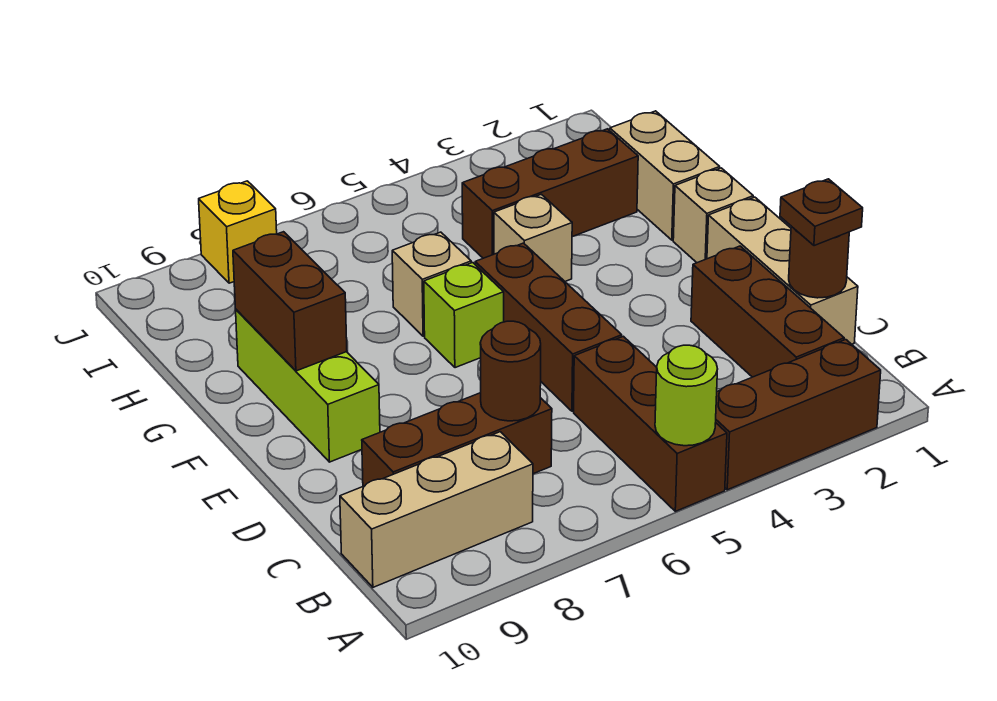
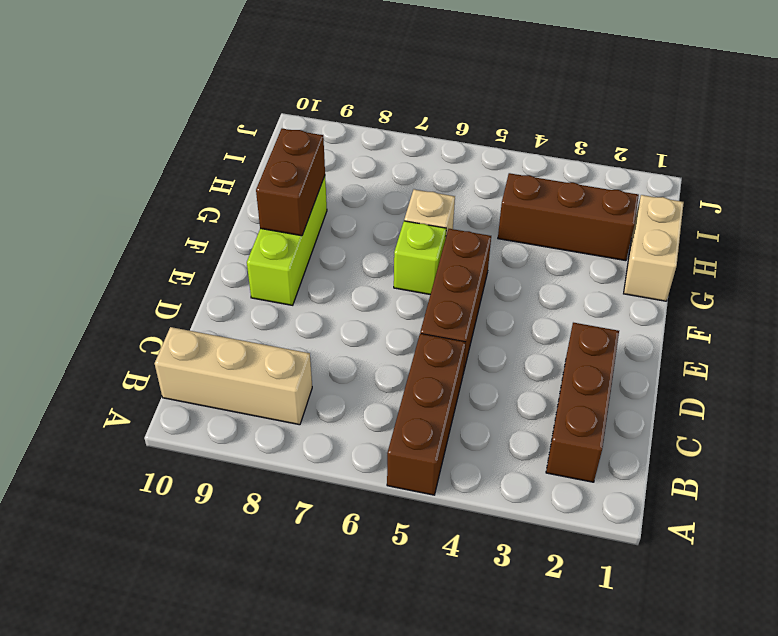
none -> brown brick A2:A4 level 1
none -> tan brick C1:E1 level 1
none -> brown brick C7:C9 level 1

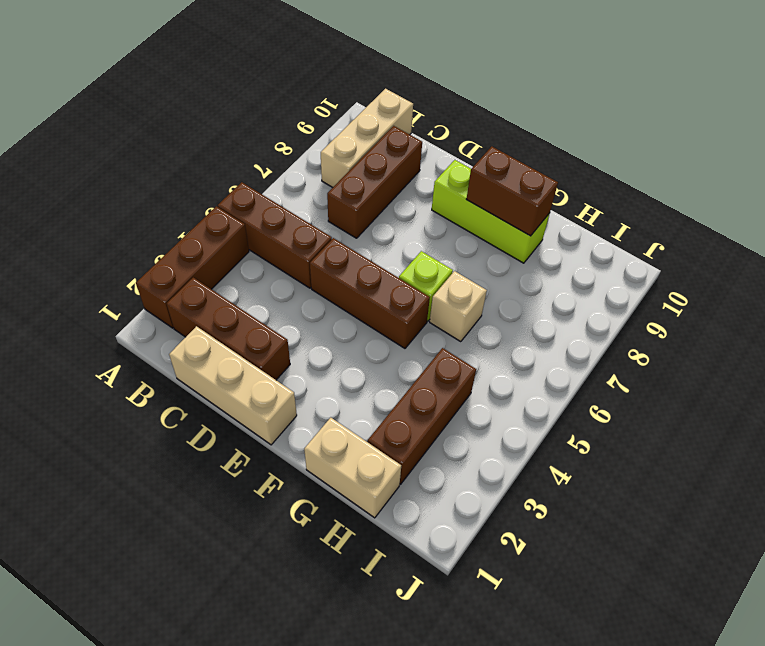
none -> tan brick F1 level 1
none -> tan brick G4 level 1
none -> yellow brick J8 level 1

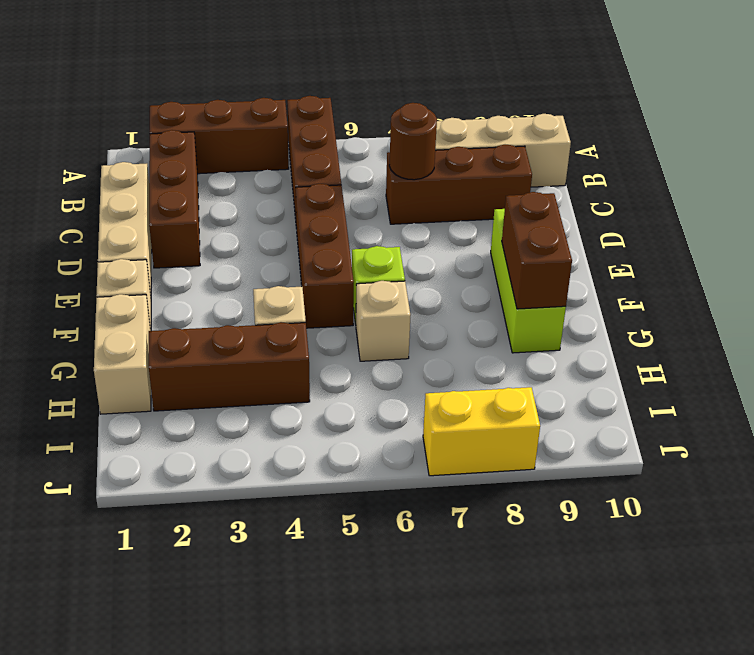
yellow brick J7:J8 level 1 -> yellow brick J8 level 1
none -> lime round brick A5 level 2
none -> brown round brick C1 level 2
none -> brown plate C1 level 3

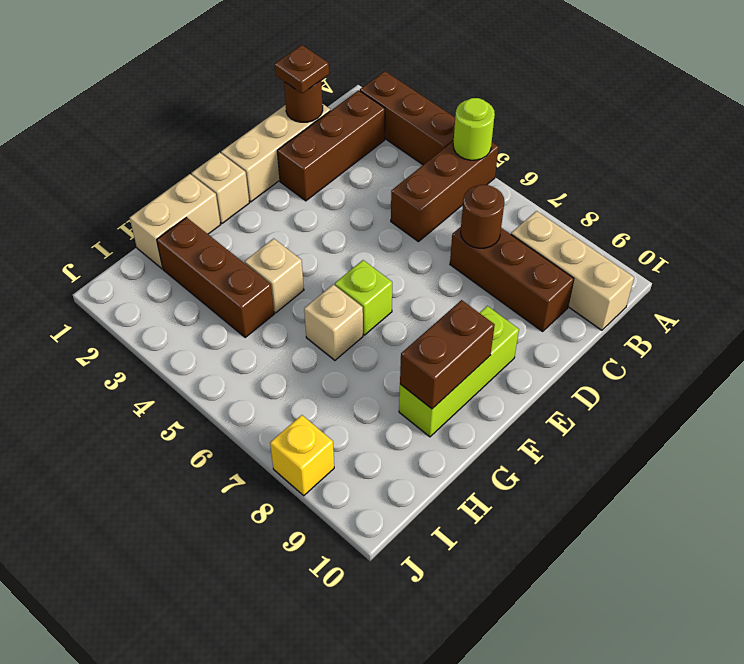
none -> brown brick D5:F5 level 1

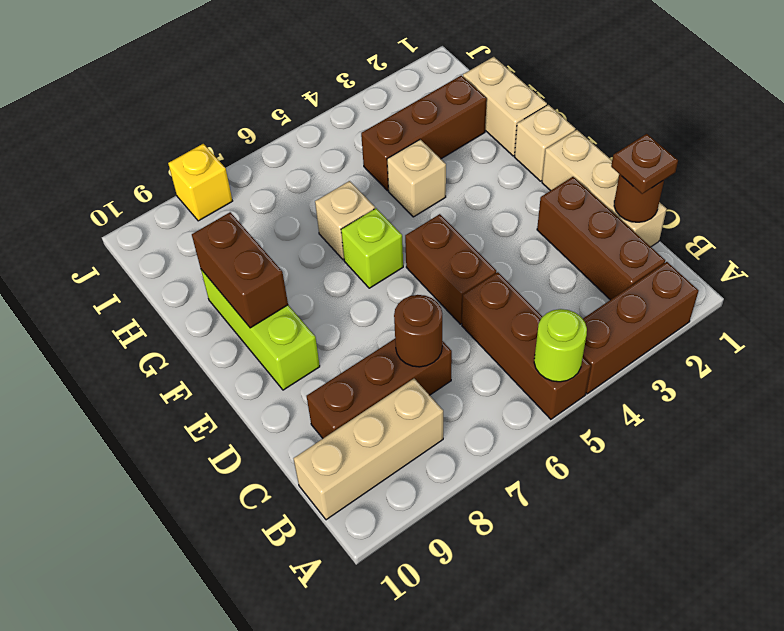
brown brick D5:E5 level 1 -> brown brick D5:F5 level 1

